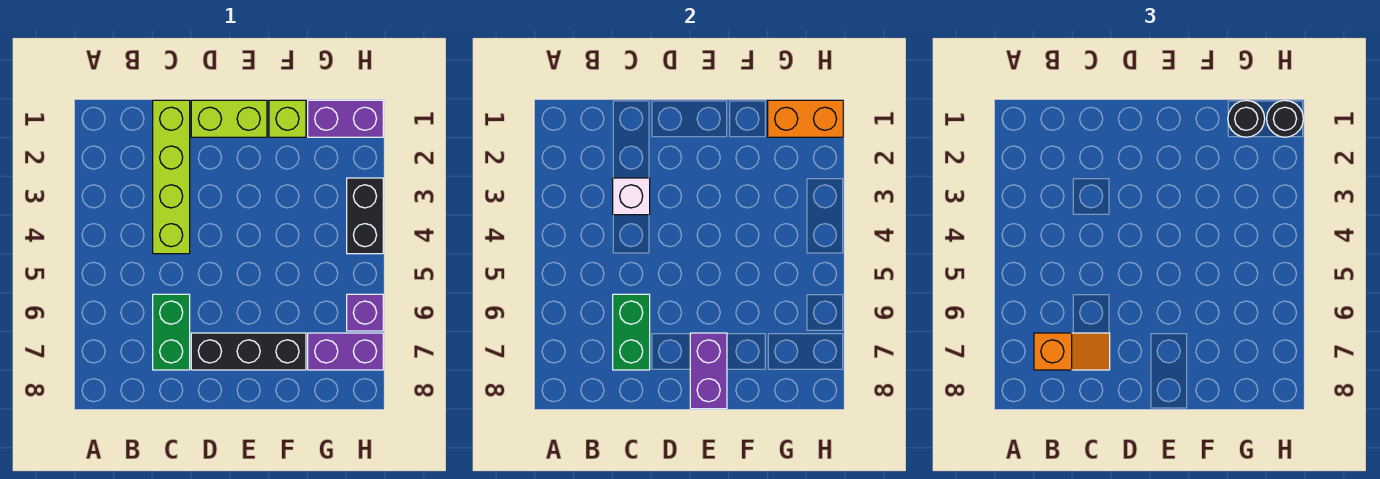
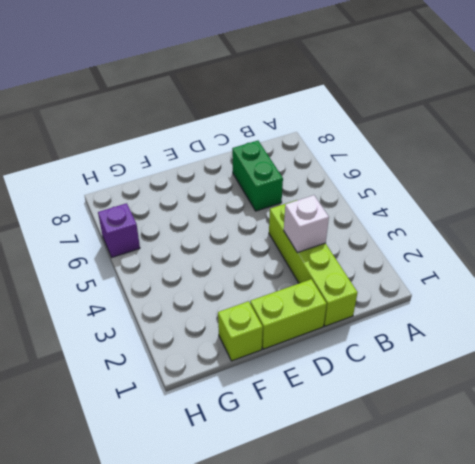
none -> black brick D7:F7 level 1
none -> purple brick G1:H1 level 1
none -> purple brick G7:H7 level 1

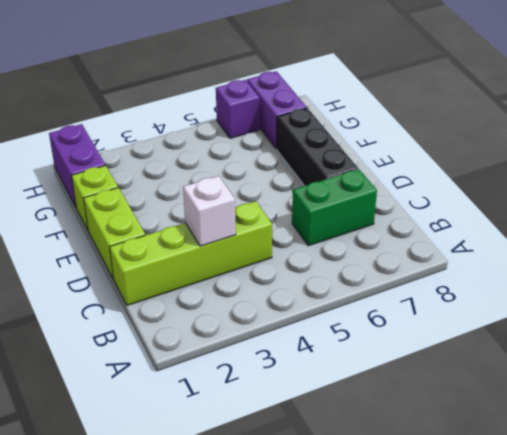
none -> black brick H3:H4 level 1
none -> green brick C6:C7 level 2
none -> purple brick E7:E8 level 2

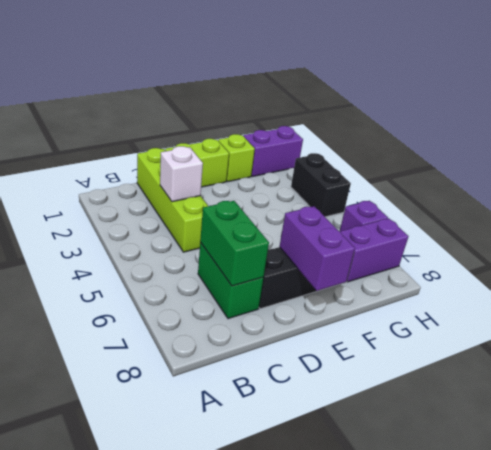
none -> orange brick G1:H1 level 2
none -> orange slope B7:C7 level 3 top B
none -> black round brick G1 level 3

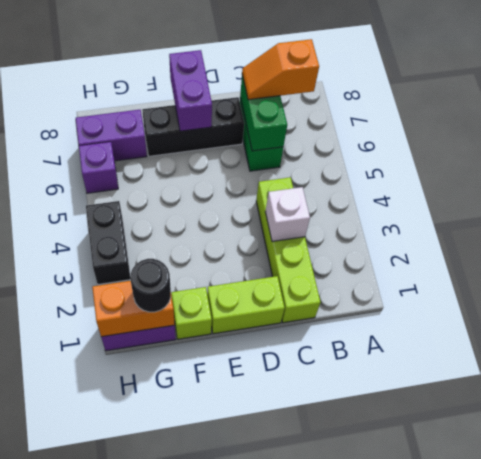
none -> black round brick H1 level 3

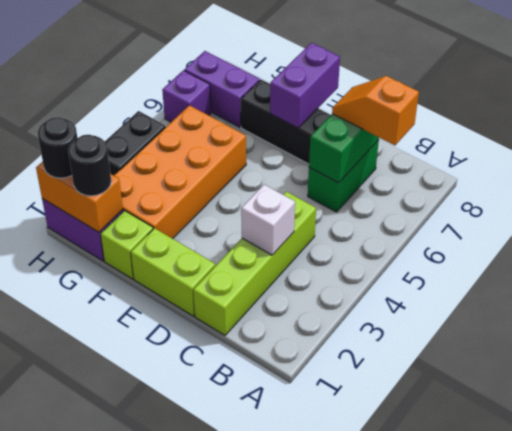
orange brick F2:G5 level 1 -> none

